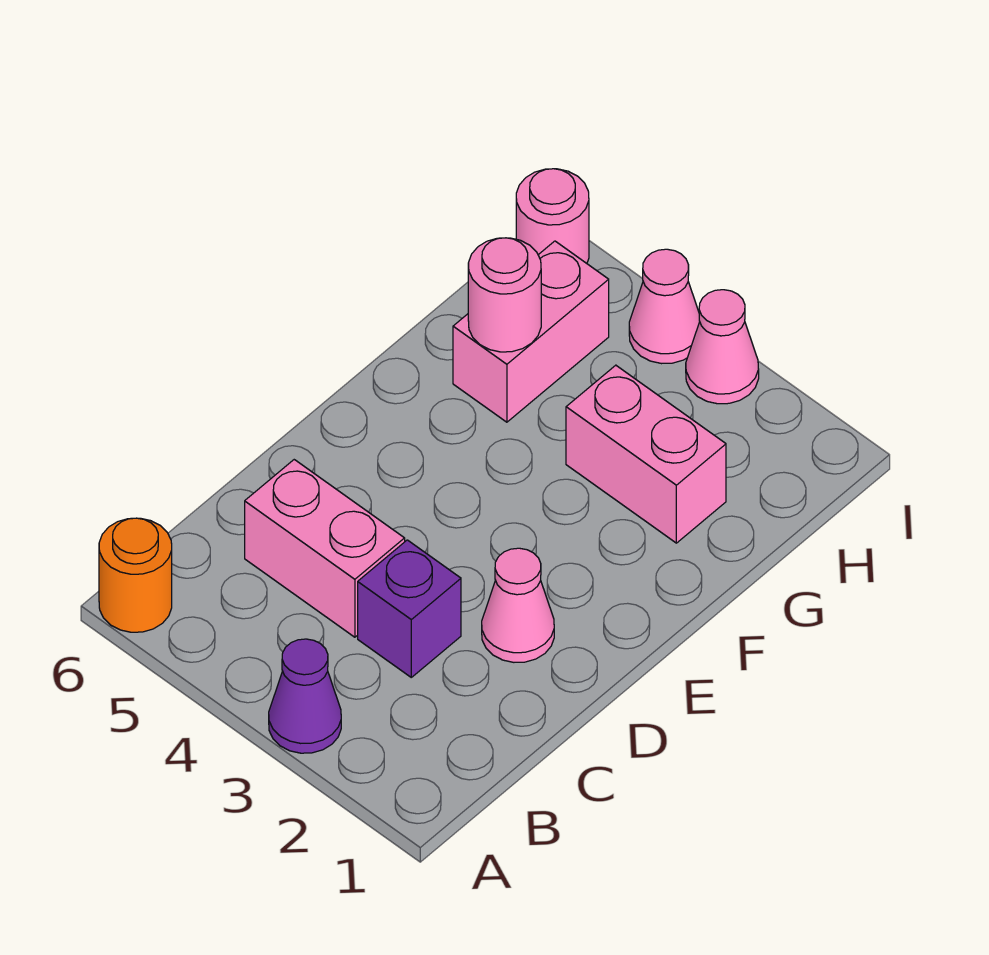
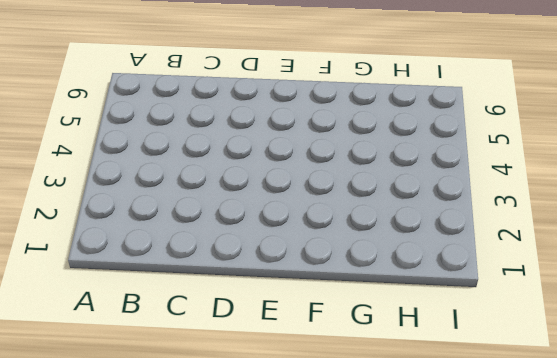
none -> purple cone A3 level 1
none -> orange round brick A6 level 1

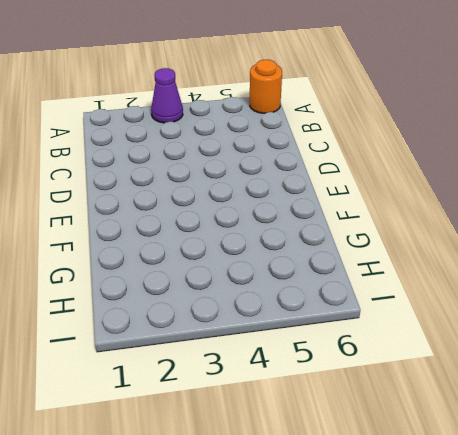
none -> purple brick C3 level 1
none -> pink brick C4:C5 level 1

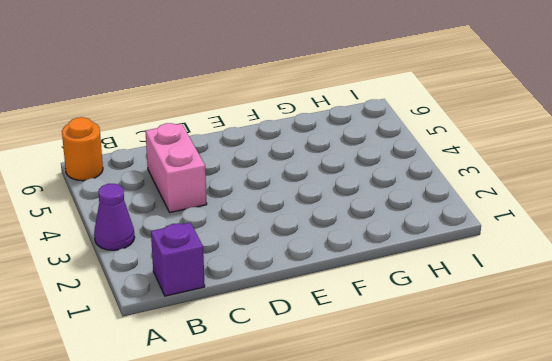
purple brick B1 level 1 -> purple brick C3 level 1
none -> pink cone D2 level 1
none -> pink brick G2:G3 level 1

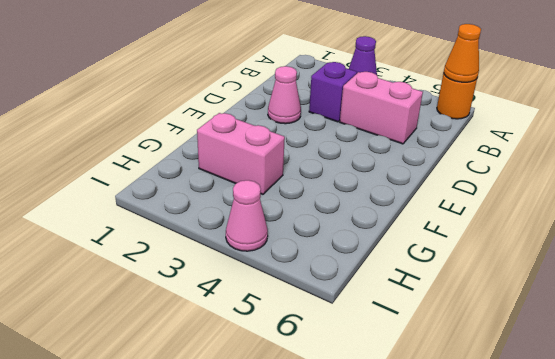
orange cone A6 level 2 -> none
none -> pink brick G5:H5 level 1
none -> pink cone I3 level 1

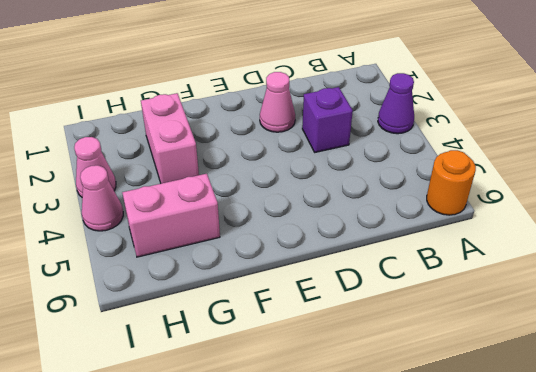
none -> pink brick C4:C5 level 1
none -> pink round brick I6 level 1

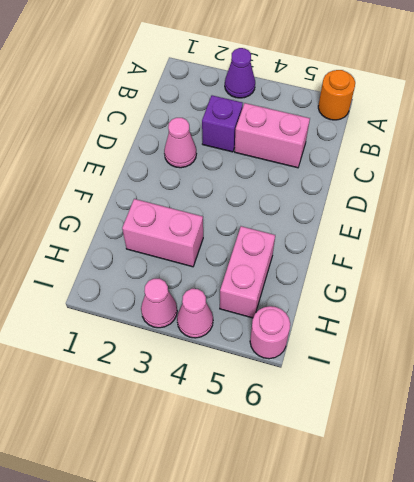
none -> pink round brick G5 level 2

